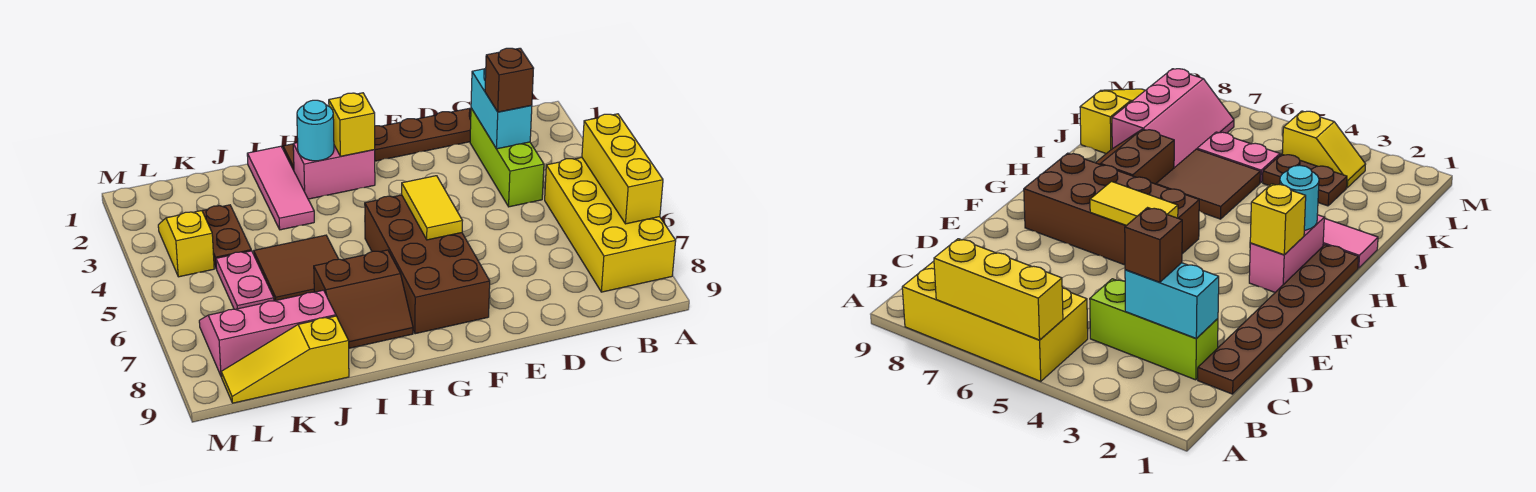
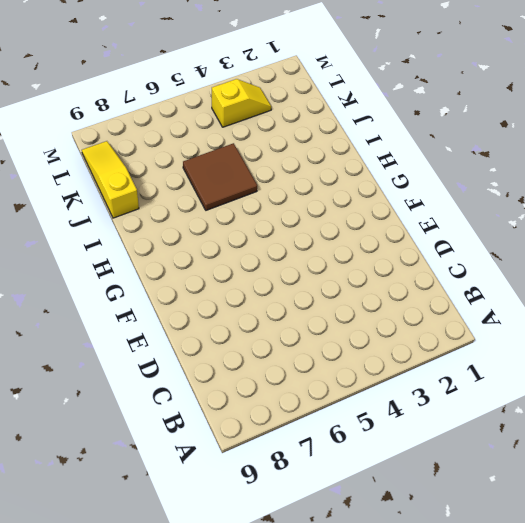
none -> yellow brick A5:B8 level 1
none -> brown plate C1:H1 level 1
none -> lime brick C2:C4 level 1

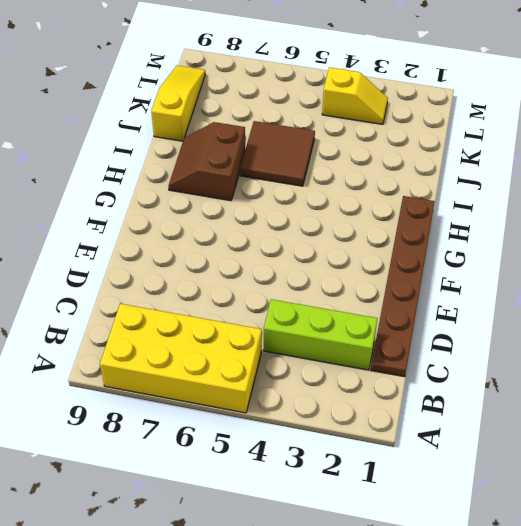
none -> brown brick F5:G8 level 1
none -> pink brick G2:H2 level 1
none -> pink tile I1:I3 level 1

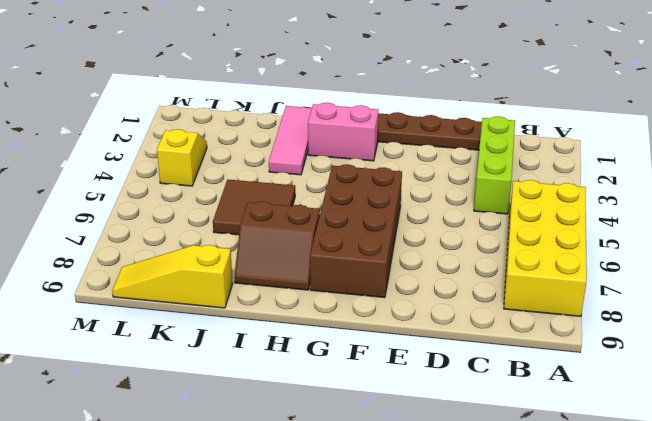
none -> pink slope J7:L8 level 1 top 8
none -> brown plate K3:K4 level 1
none -> pink plate K5:K6 level 1

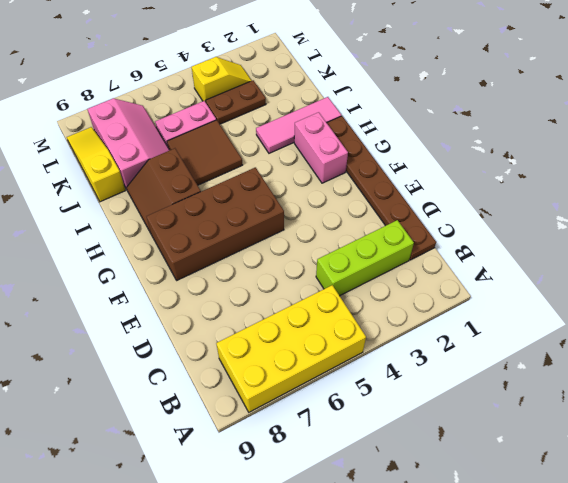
none -> yellow brick A5:A7 level 2
none -> cyan brick C2:C3 level 2
none -> yellow tile F5:F6 level 2

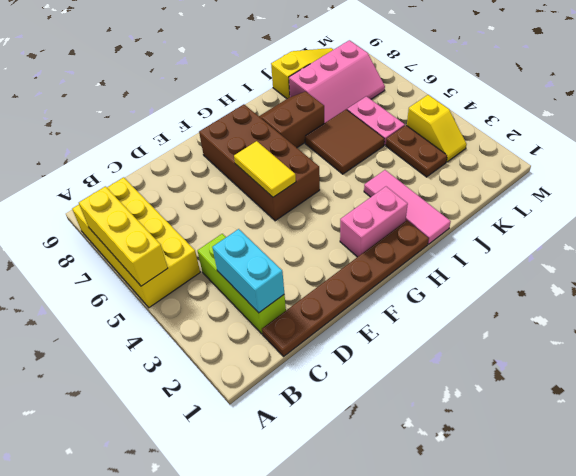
none -> yellow brick G2 level 2
none -> cyan round brick H2 level 2
none -> brown brick C3 level 3

